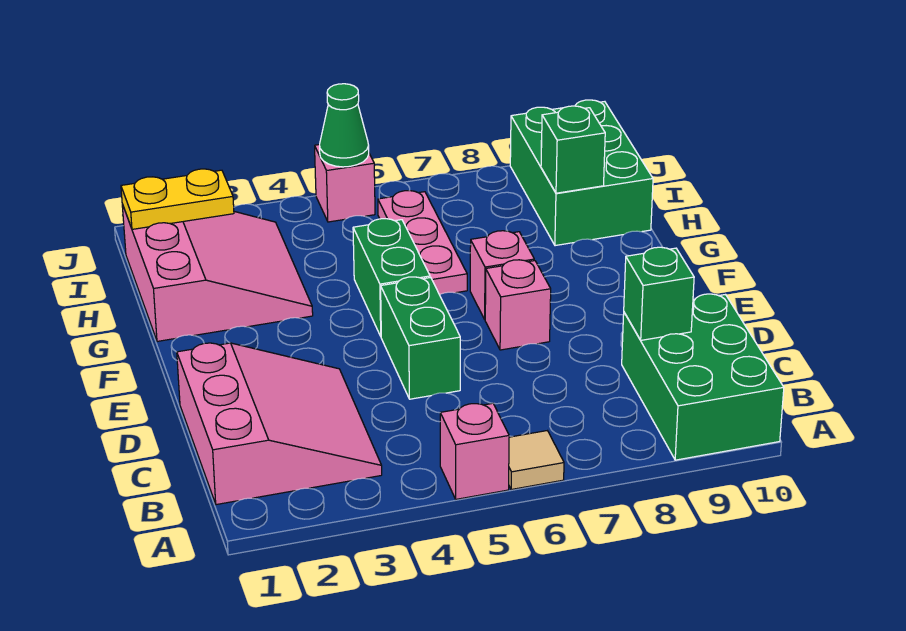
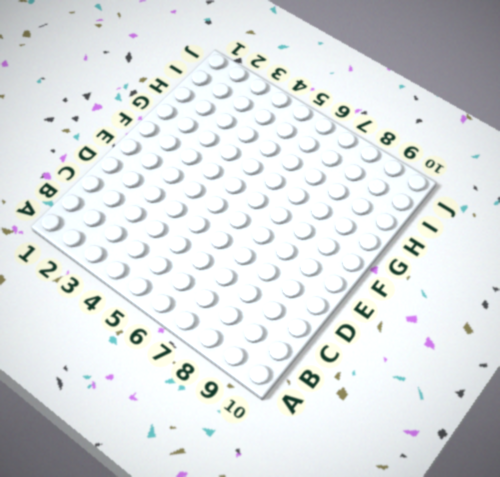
none -> pink brick A5 level 1
none -> tan tile A6 level 1
none -> green brick A9:C10 level 1

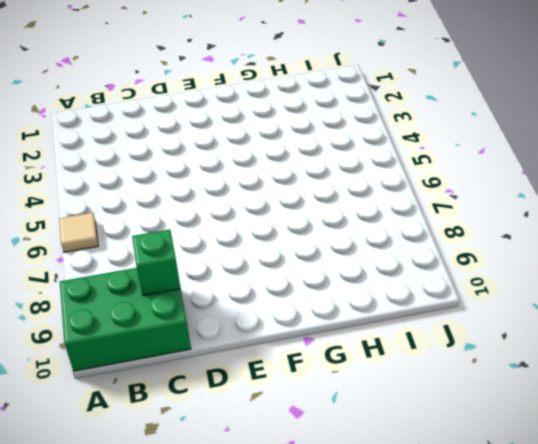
none -> pink brick A5 level 1
none -> pink slope B1:D3 level 1 top 1
none -> green brick D5:E5 level 1

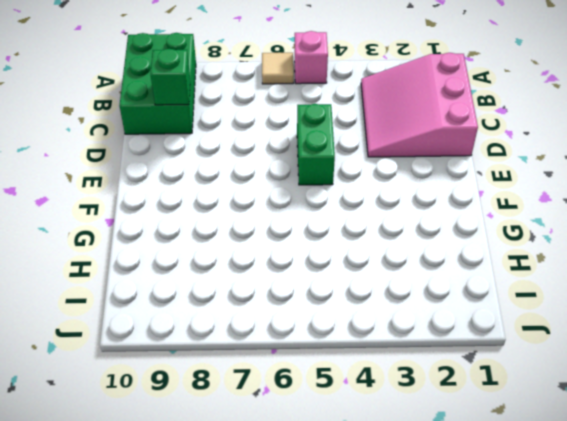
none -> pink brick E7 level 1
none -> green brick F5:G5 level 1
none -> pink brick F7 level 1

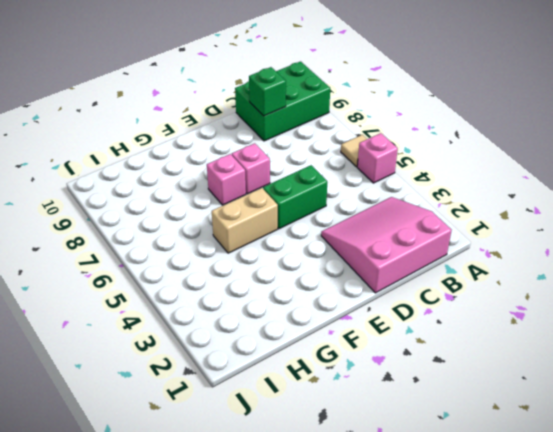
tan brick F5:G5 level 1 -> green brick F5:G5 level 1
none -> pink slope G1:I3 level 1 top 1
none -> pink plate G6:I6 level 1
none -> green brick H9:J10 level 1

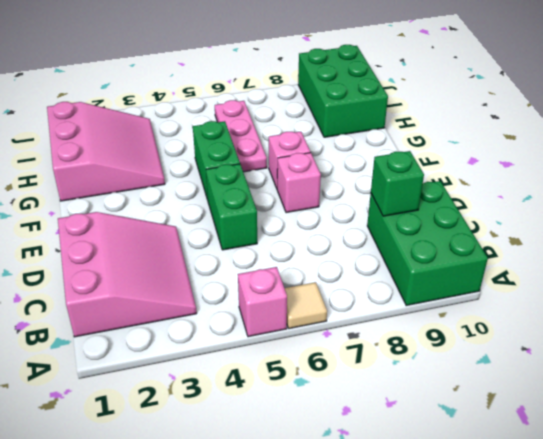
none -> pink brick J5 level 1
none -> green brick H9 level 2
none -> yellow plate I1:I2 level 2

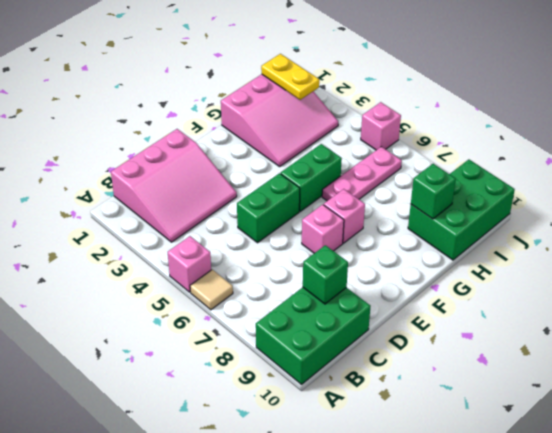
none -> green cone J5 level 2

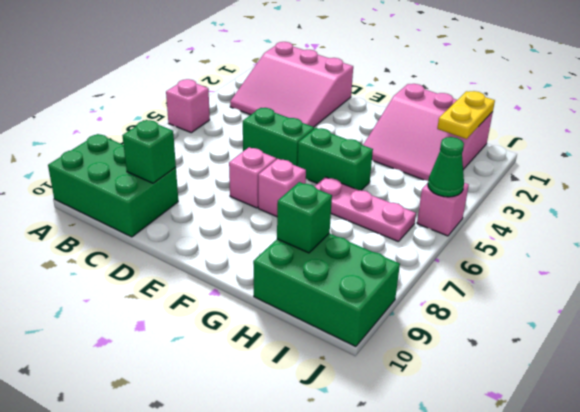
none -> tan tile A6 level 1

